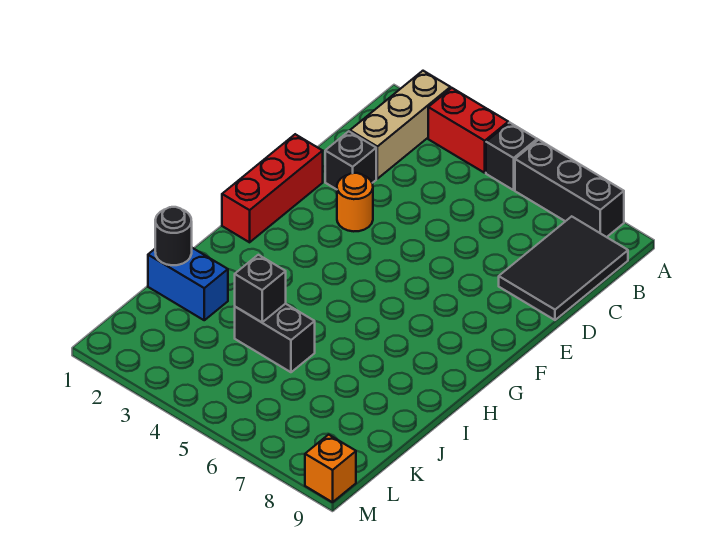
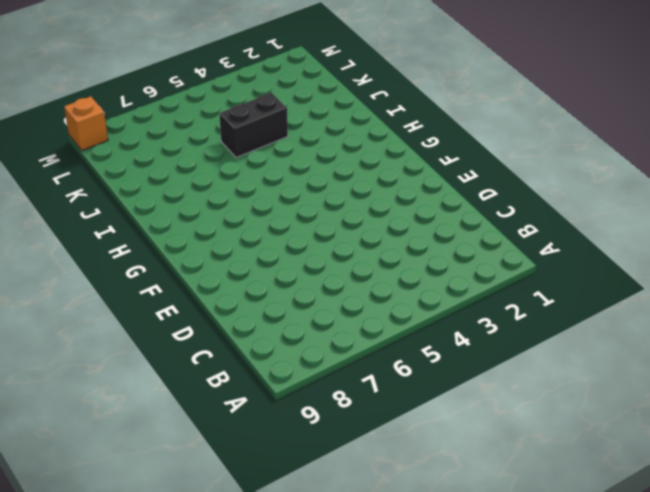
none -> tan brick A2:C2 level 1
none -> red brick A3:A4 level 1
none -> black brick A5 level 1

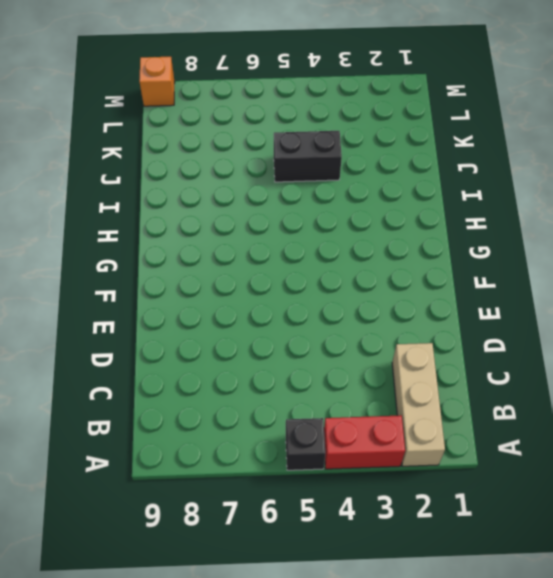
none -> black brick A6:A8 level 1
none -> black tile B8:D9 level 1
none -> black brick D2 level 1

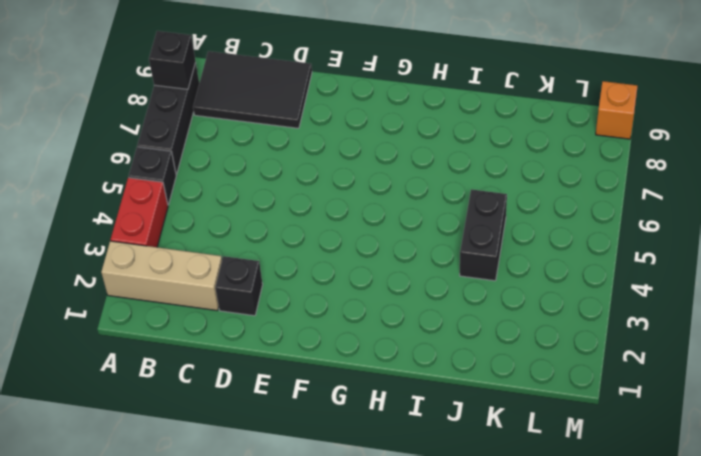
black brick A8 level 2 -> black brick J4 level 2
none -> red brick E1:G1 level 1
none -> orange round brick E3 level 1
none -> blue brick J1:J2 level 1

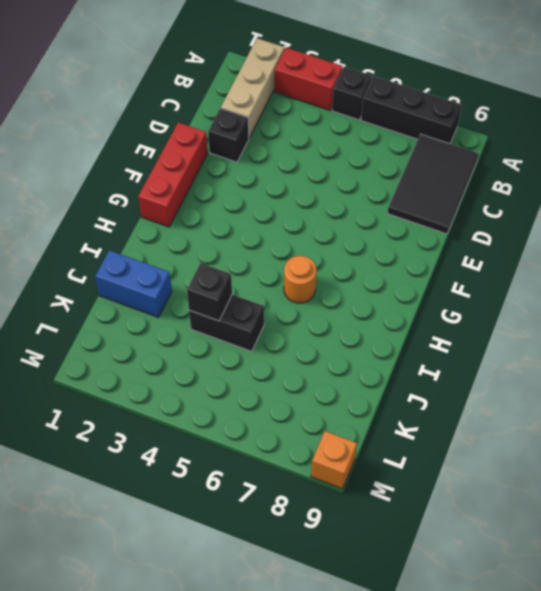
orange round brick H6 level 1 -> orange round brick E3 level 1
none -> black round brick J1 level 2

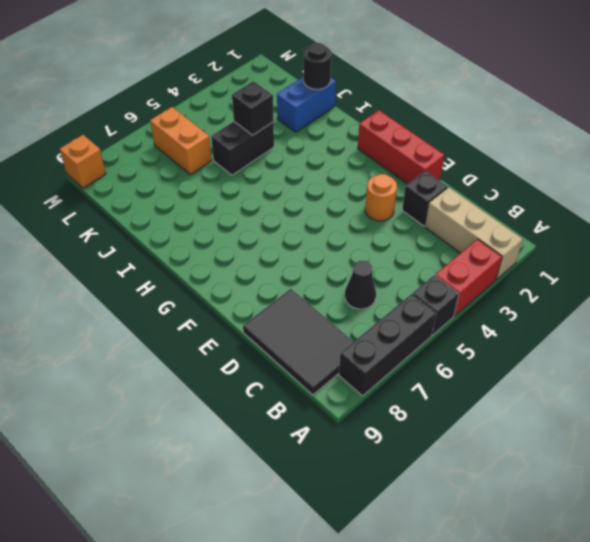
black cone C6 level 1 -> none
orange brick K6:L6 level 1 -> none

